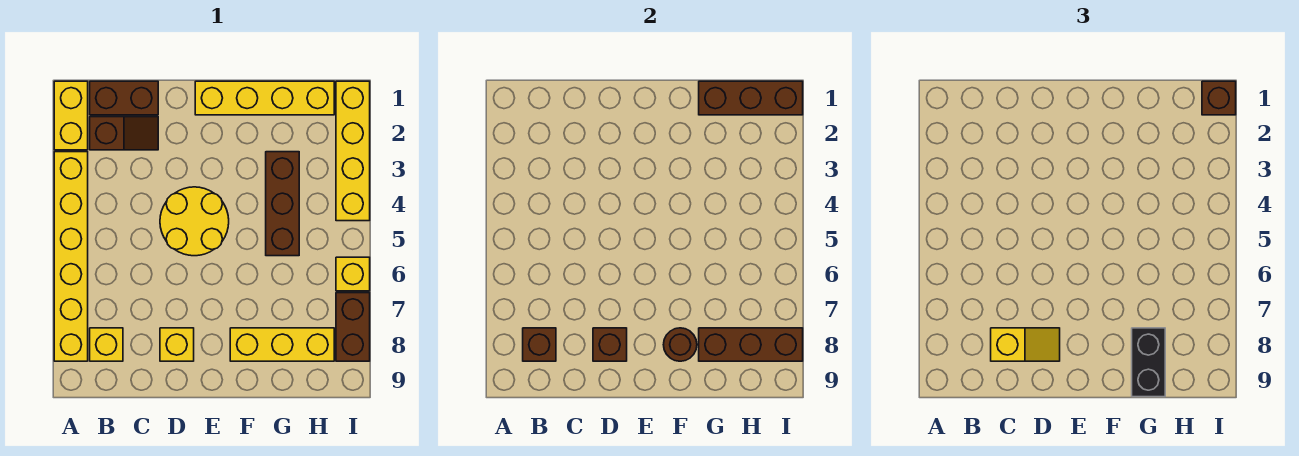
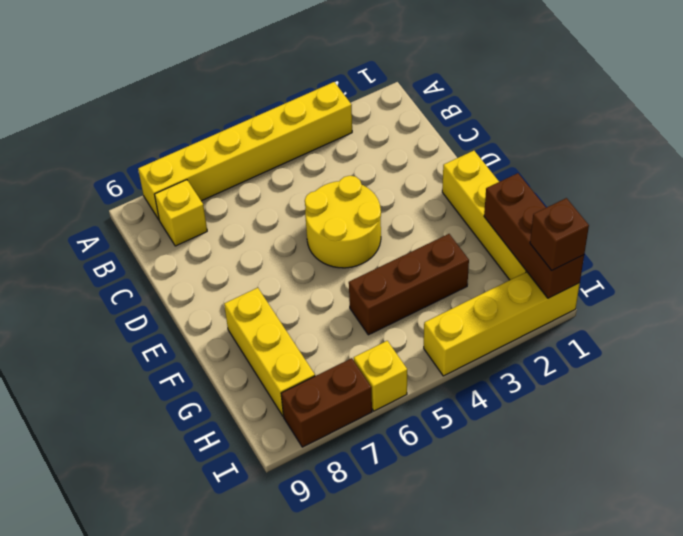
none -> yellow brick A1:A2 level 1
none -> brown brick B1:C1 level 1
none -> brown slope B2:C2 level 1 top B

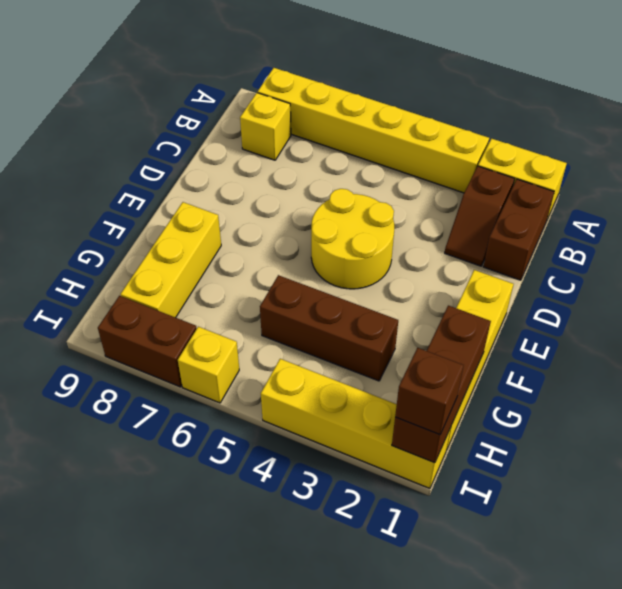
none -> yellow brick D8 level 1
none -> brown brick B8 level 2
none -> brown brick D8 level 2

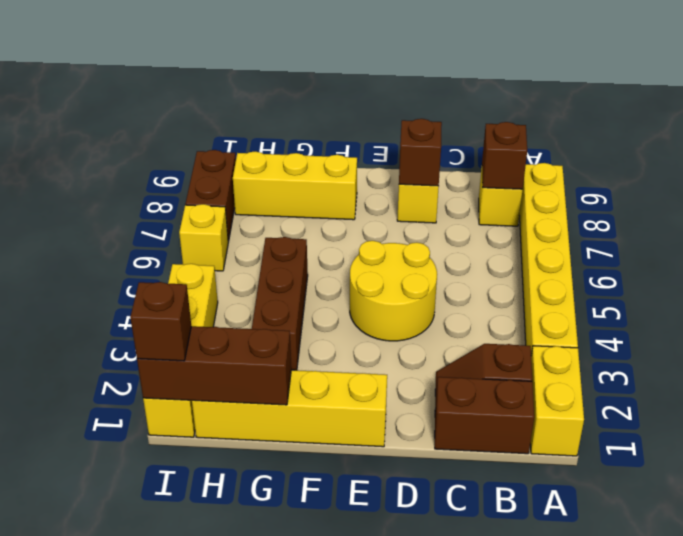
none -> brown round brick F8 level 2
none -> brown brick G8:I8 level 2
none -> yellow slope C8:D8 level 3 top C

